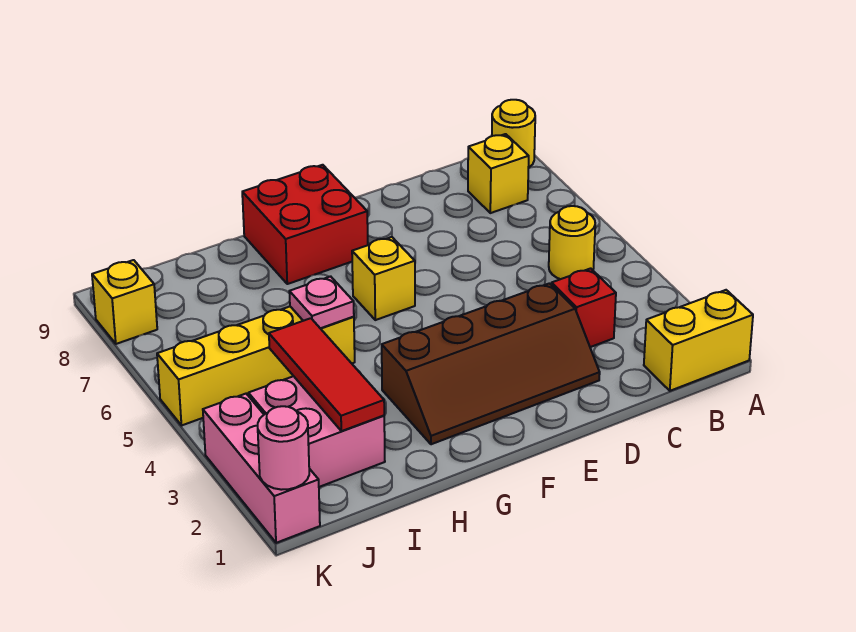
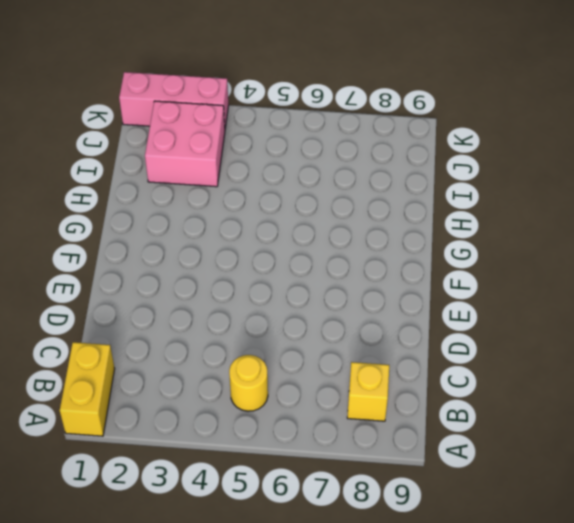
none -> yellow round brick A9 level 1
none -> red brick C3 level 1
none -> brown slope D2:G3 level 1 top 3

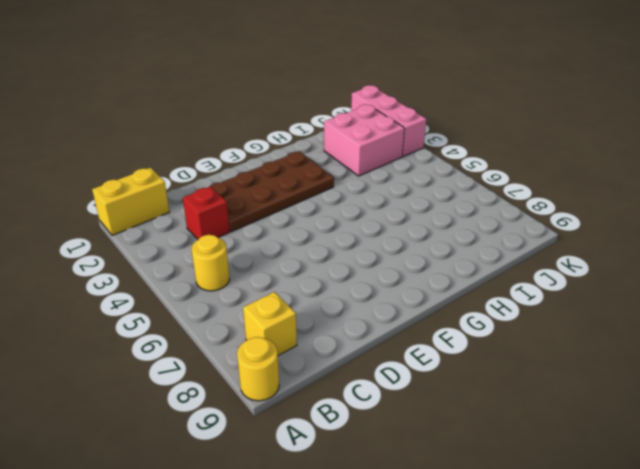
brown plate D2:G3 level 1 -> brown slope D2:G3 level 1 top 3
none -> yellow brick F6 level 1
none -> red brick F8:G9 level 1
none -> yellow brick H5:K5 level 1

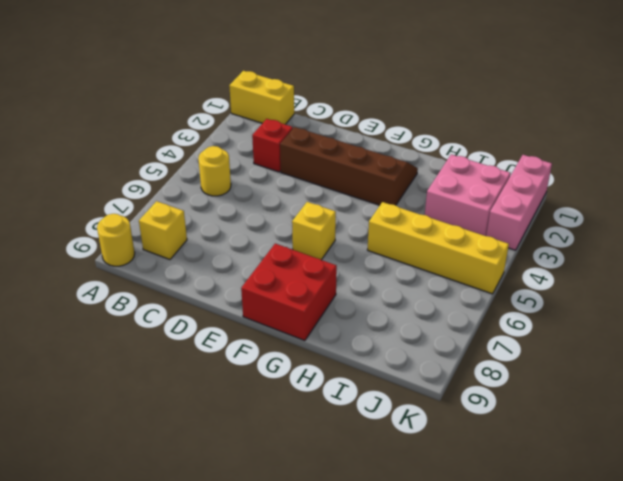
none -> yellow brick K8 level 1
none -> pink plate H5 level 2
none -> red tile I2:I4 level 2

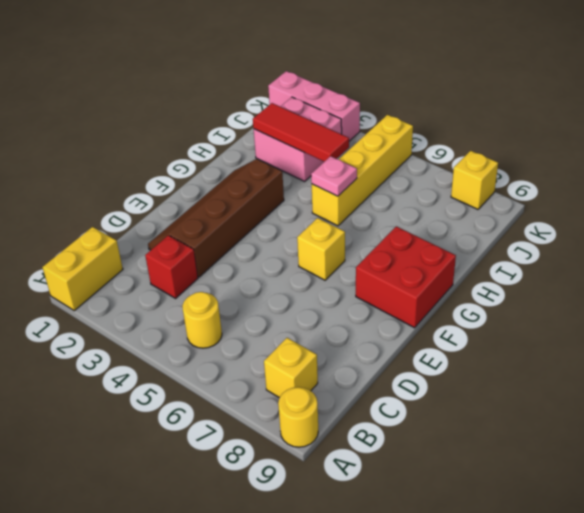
none -> pink round brick K1 level 2

